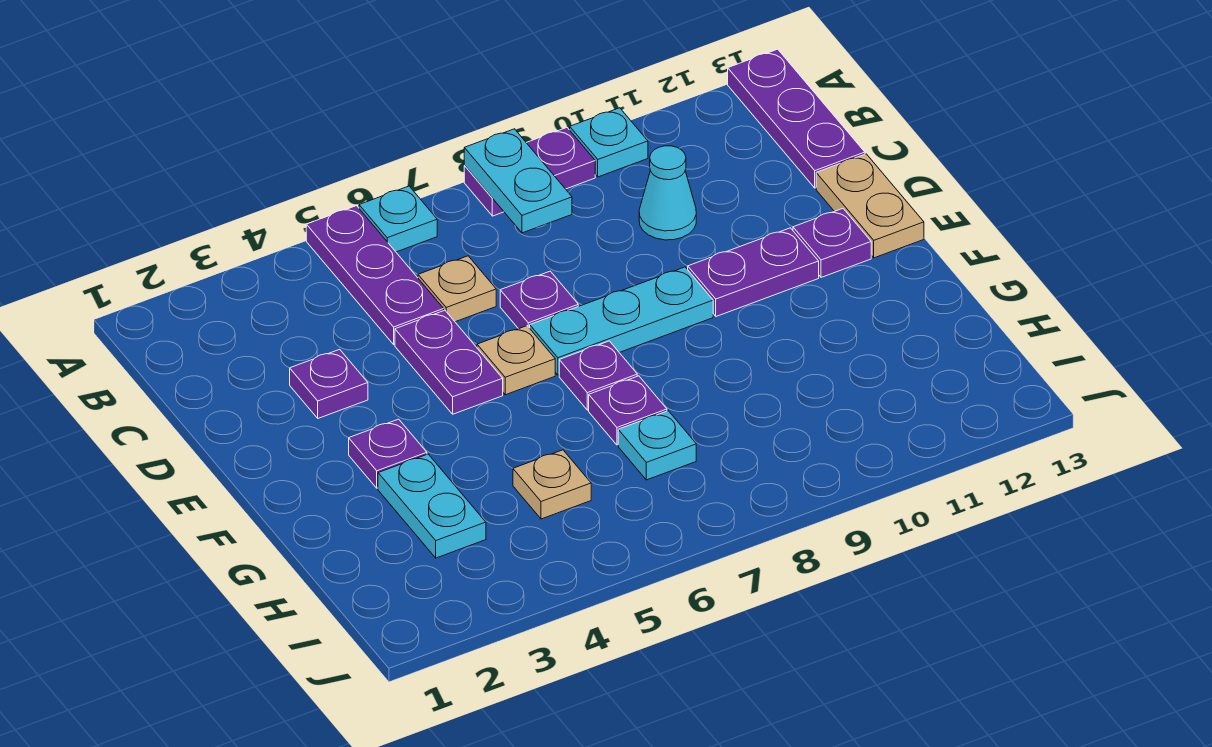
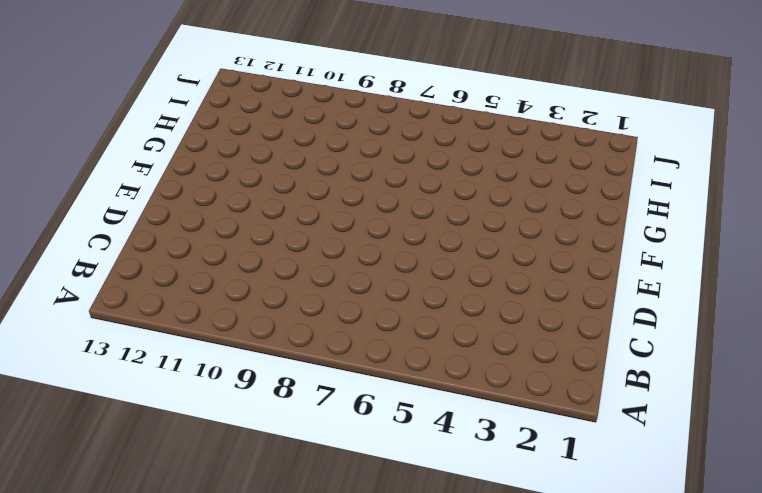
none -> purple plate A5:C5 level 1
none -> cyan plate A6 level 1
none -> purple plate A8:A9 level 1

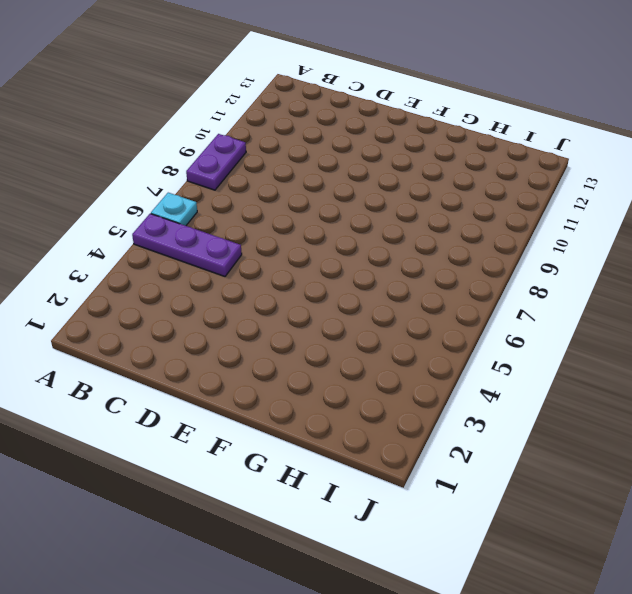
none -> cyan plate A10 level 1
none -> purple plate A13:C13 level 1
none -> tan plate C6 level 1

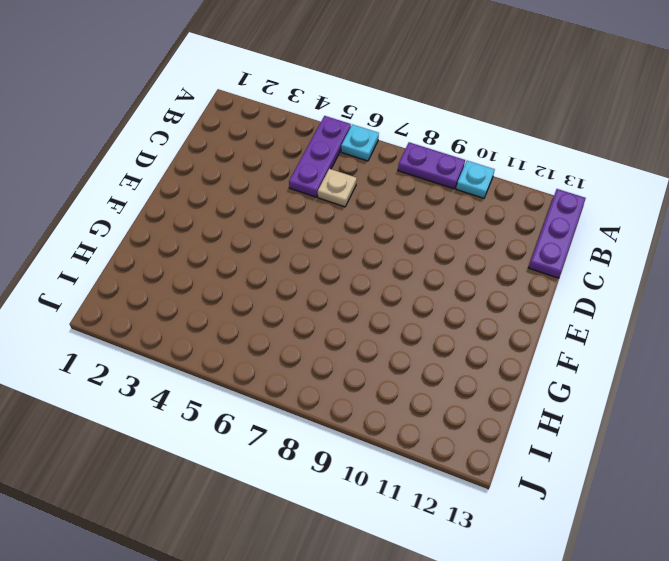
none -> cyan cone C10 level 1
none -> purple plate D3 level 1
none -> purple plate D5:E5 level 1

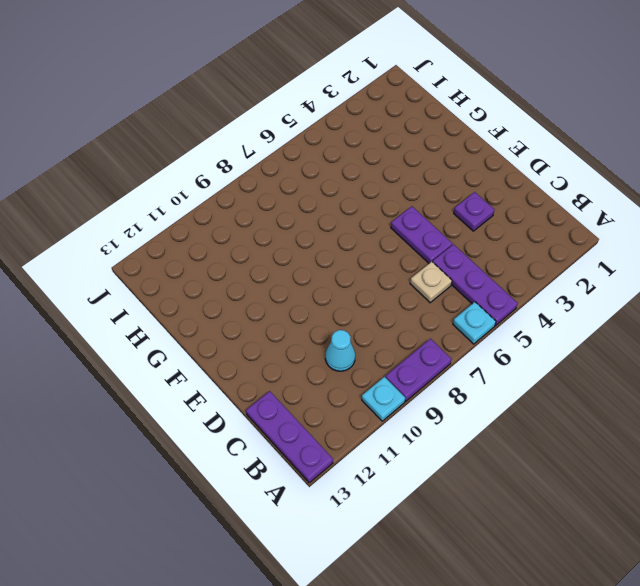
none -> purple plate D7 level 1
none -> tan plate D13:E13 level 1
none -> tan plate E6 level 1

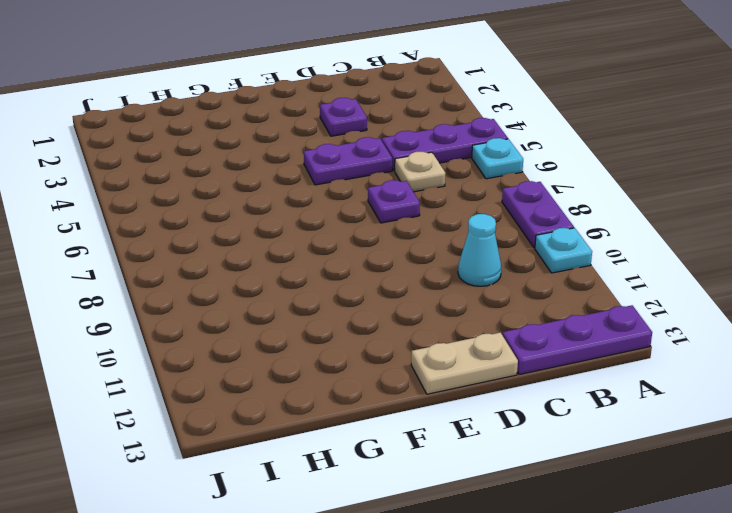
none -> tan plate E6 level 1
none -> cyan plate E7:E9 level 1
none -> purple plate E10:E11 level 1

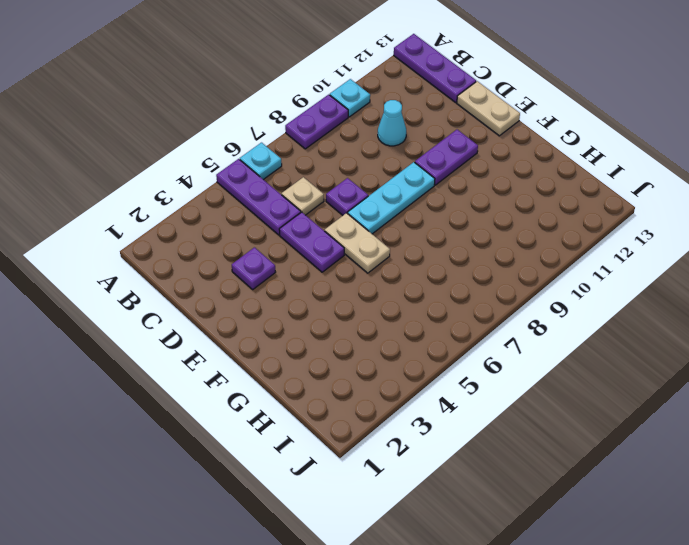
tan plate E6:F6 level 1 -> tan plate E6 level 1
none -> purple plate E12 level 1
none -> purple plate F3 level 1
none -> purple plate F7 level 1

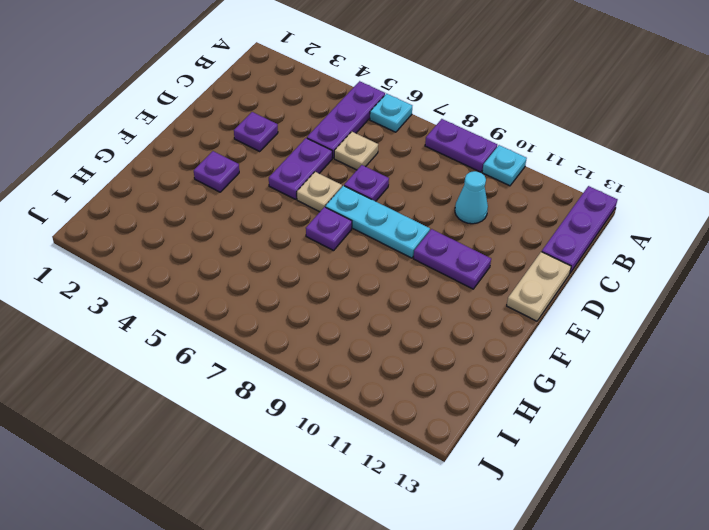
none -> purple plate E12 level 1
none -> cyan plate G3:H3 level 1
none -> purple plate G7 level 1

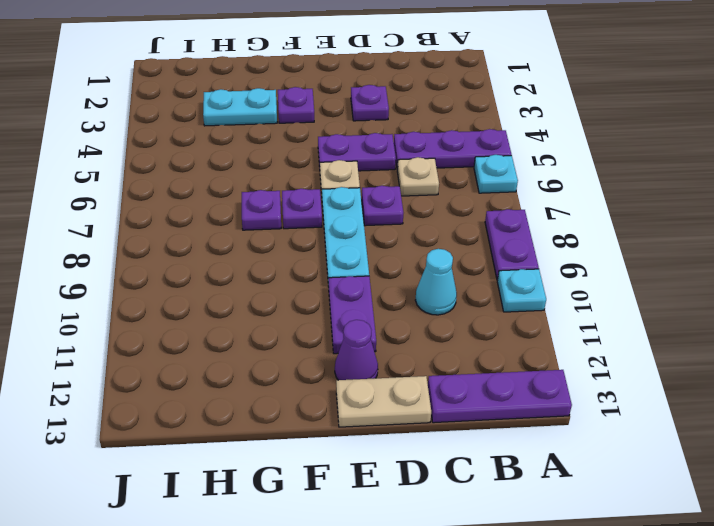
purple cone E12 level 1 -> purple plate E12 level 1
none -> tan plate H5 level 1
none -> cyan plate H7 level 1
none -> cyan plate A8:B8 level 2

